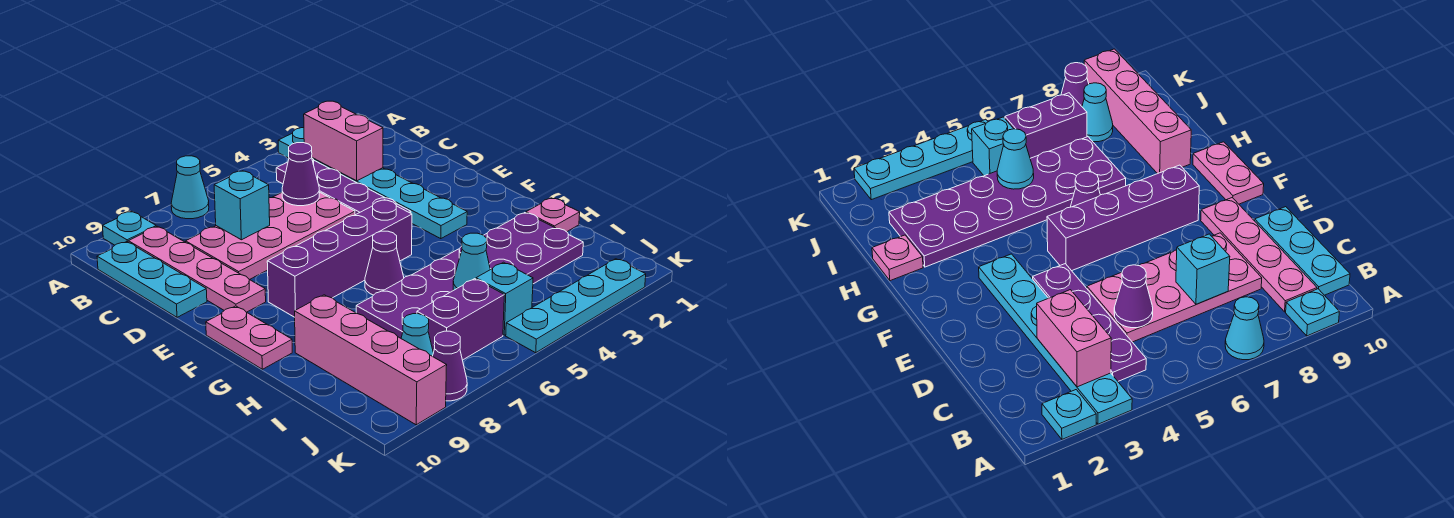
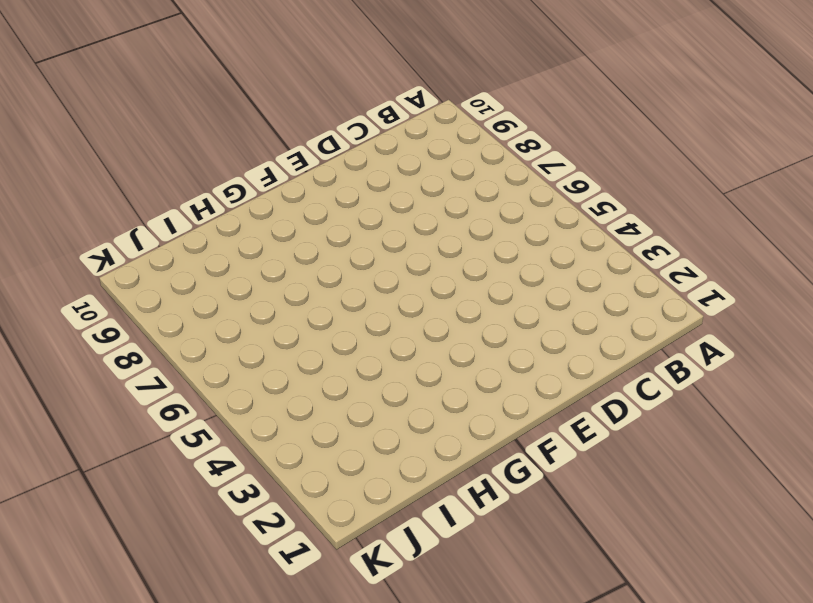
none -> cyan plate A2 level 1
none -> cyan plate A3:F3 level 1
none -> cyan cone A7 level 1

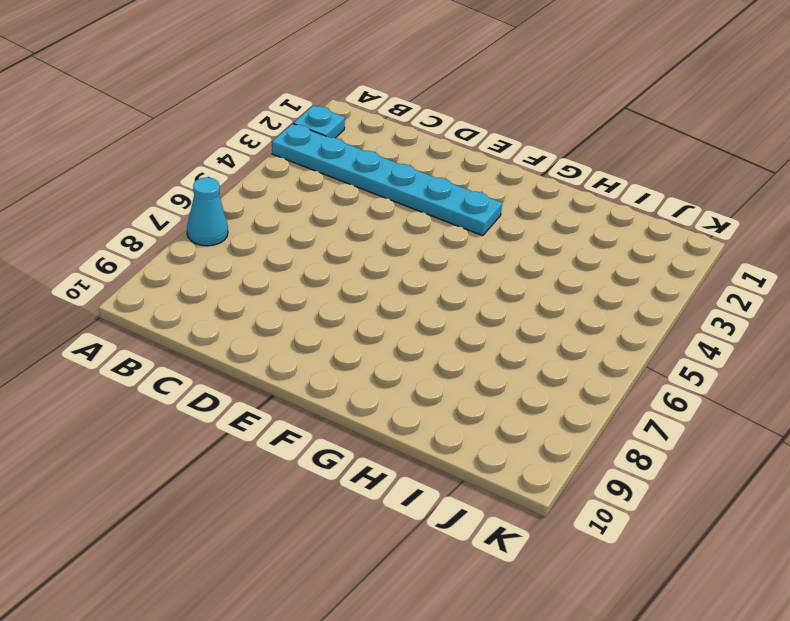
none -> cyan plate A9 level 1
none -> purple plate B4:E4 level 1
none -> pink plate B9:E9 level 1

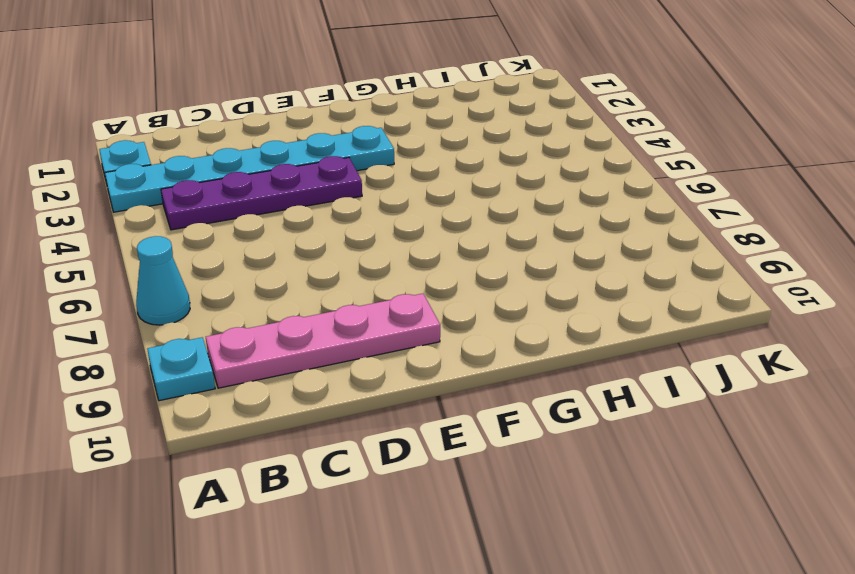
none -> cyan plate B10:D10 level 1
none -> pink plate C5:D8 level 1
none -> purple brick F5:F8 level 1

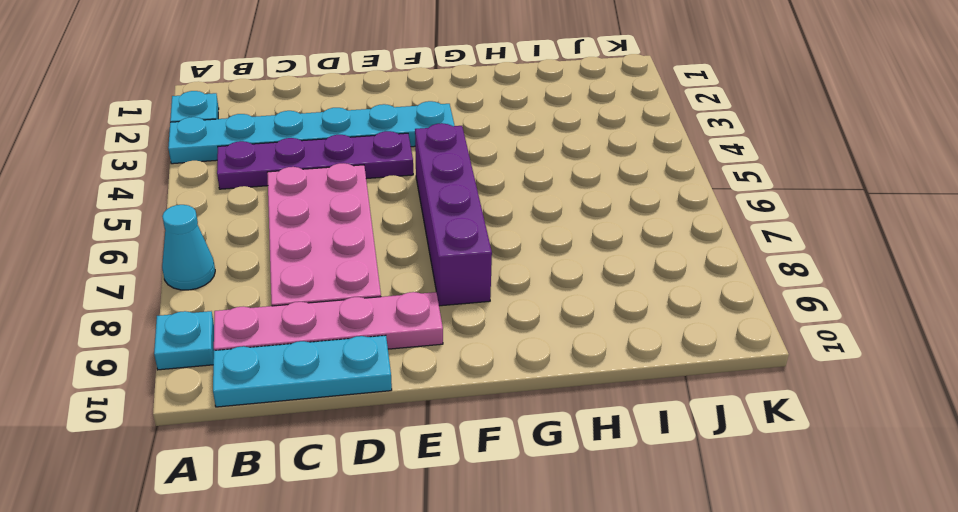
none -> pink plate F10:G10 level 1
none -> purple cone G6 level 1
none -> pink plate H1 level 1

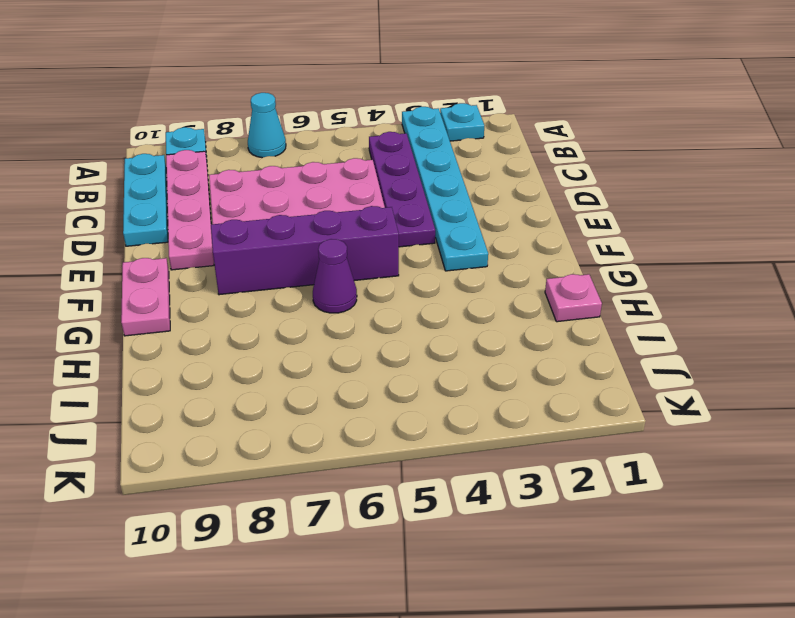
none -> purple plate H2:I7 level 1
none -> pink brick H9:K9 level 1
none -> cyan brick J5 level 1

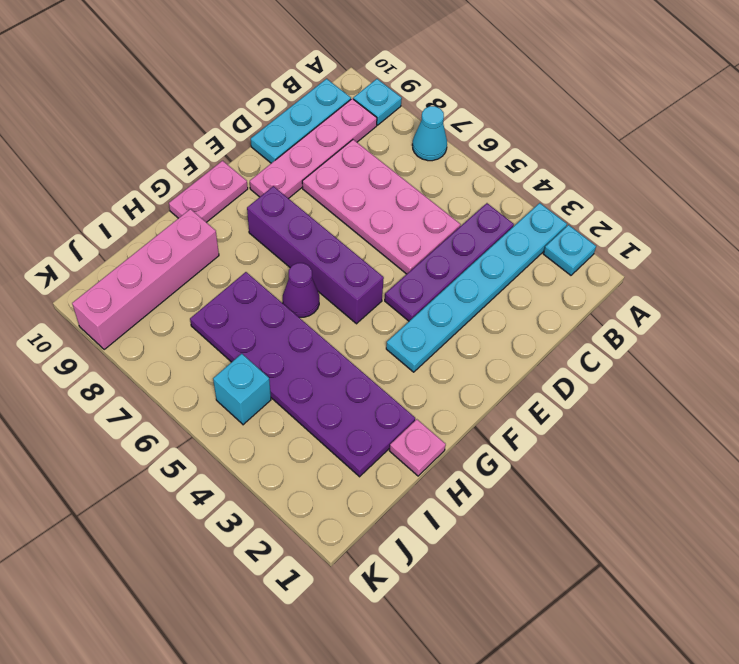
none -> purple brick J6:J7 level 1
none -> cyan cone J8 level 1
none -> cyan plate K2:K5 level 1

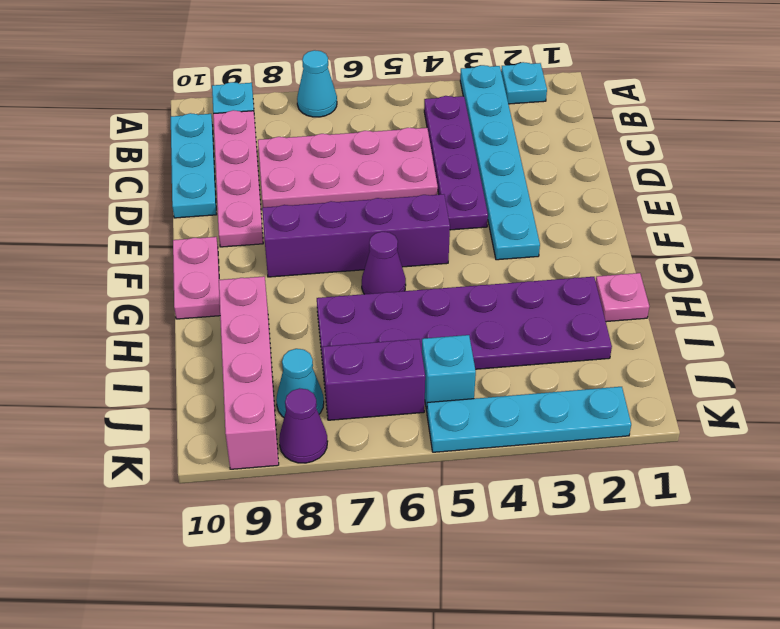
none -> pink brick B3:C3 level 2
none -> purple cone C5 level 2
none -> cyan brick C7 level 2

